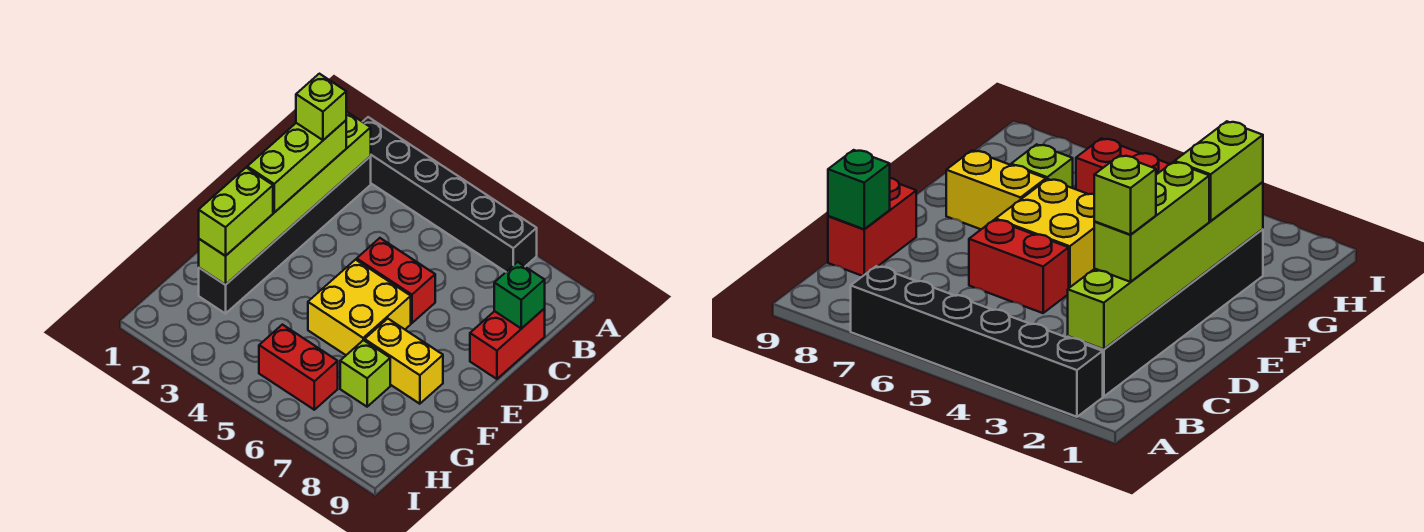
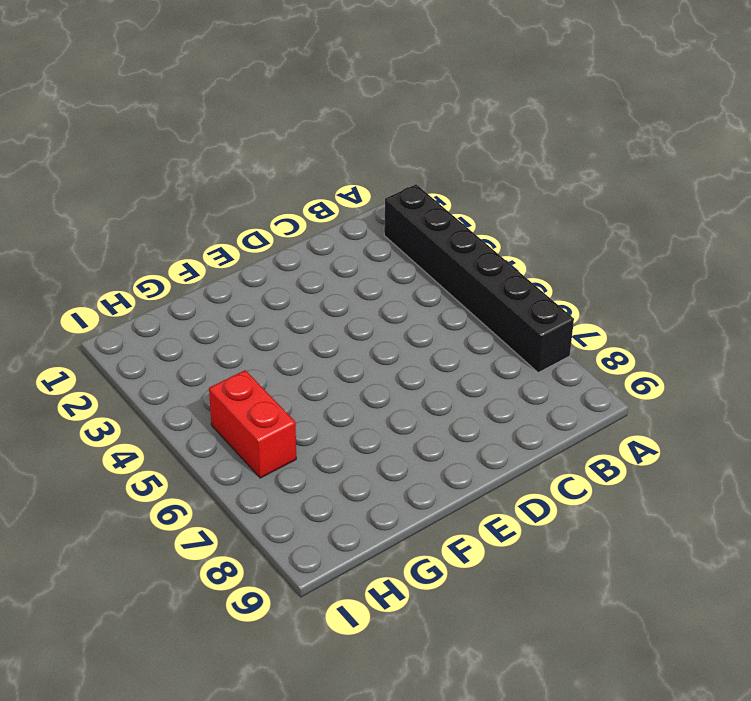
none -> black brick B2:G2 level 1
none -> red brick C9:D9 level 1
none -> red brick D5:D6 level 1

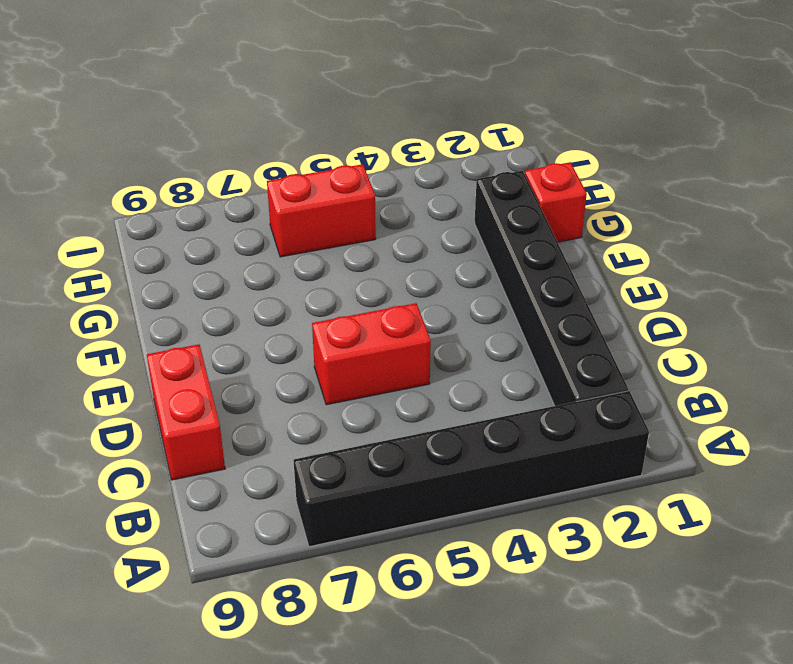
red brick G1 level 1 -> none
none -> yellow brick E5:F6 level 1
none -> yellow brick F7:F8 level 1
none -> lime brick G7 level 1

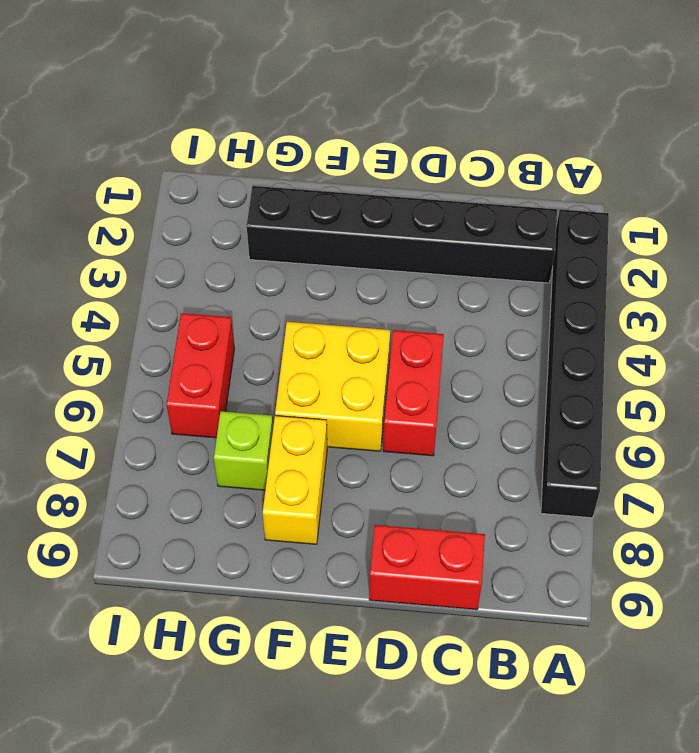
none -> lime brick B2:G2 level 2
none -> green brick C9 level 2
none -> lime brick C2:E2 level 3

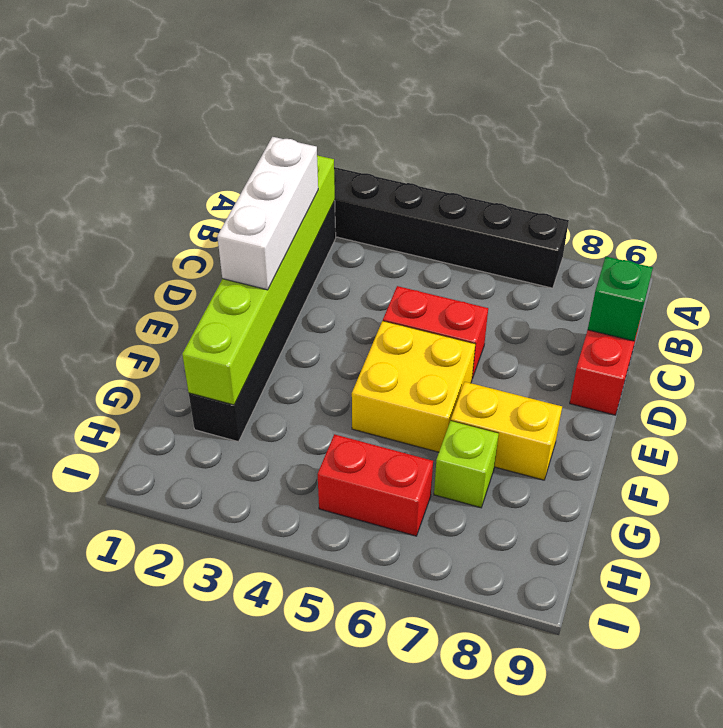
white brick C2:E2 level 3 -> lime brick C2:E2 level 3
none -> lime brick F2:G2 level 3
none -> lime brick C2 level 4

